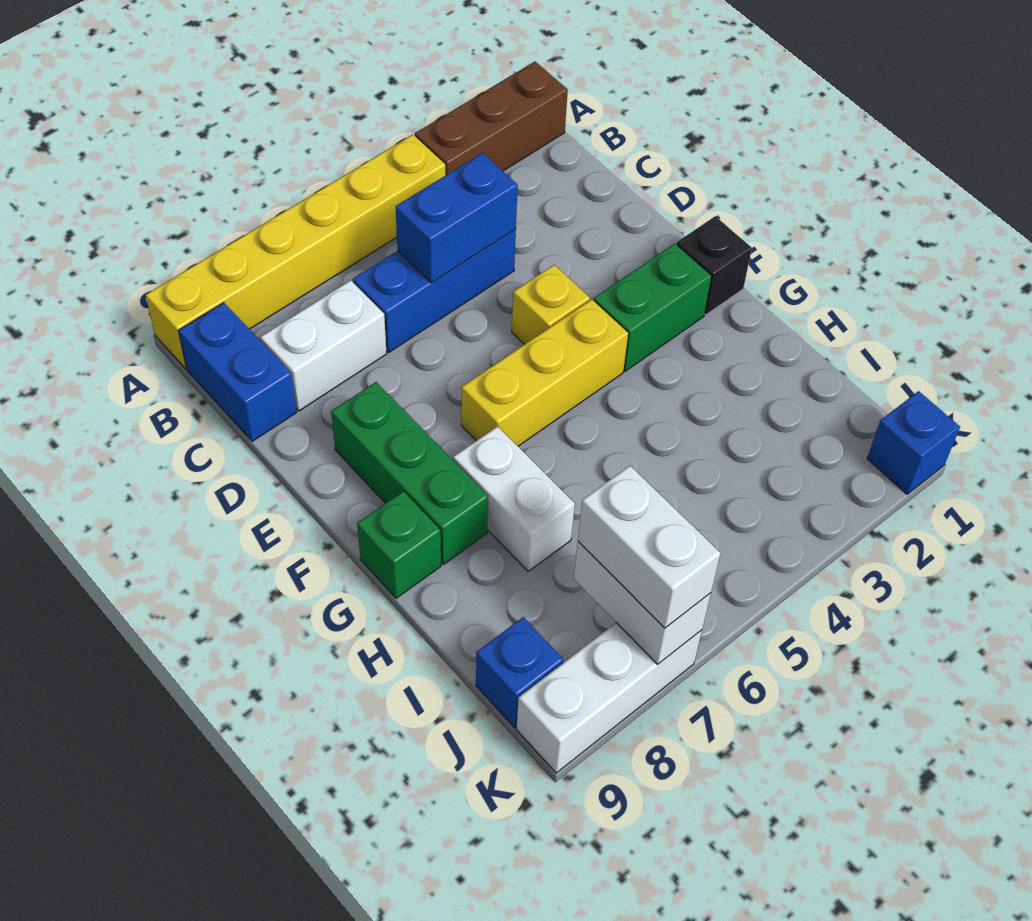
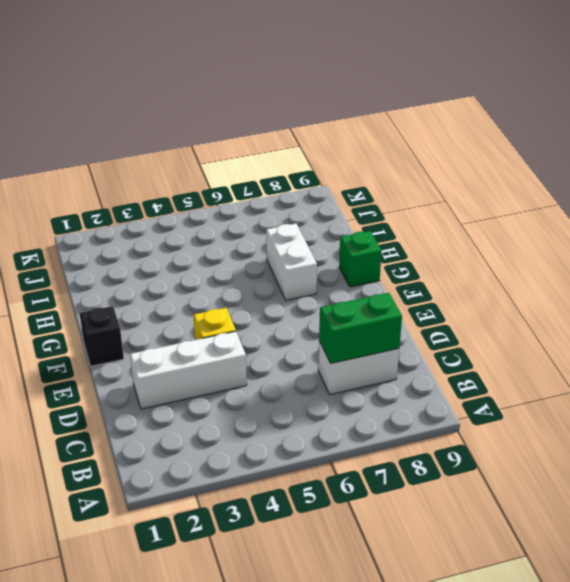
green brick C7:C8 level 2 -> green brick F2:F3 level 1
white brick D2:D4 level 1 -> white brick K7:K9 level 1
none -> brown brick A1:A3 level 1
none -> yellow brick A4:A9 level 1
none -> blue brick B9:C9 level 1

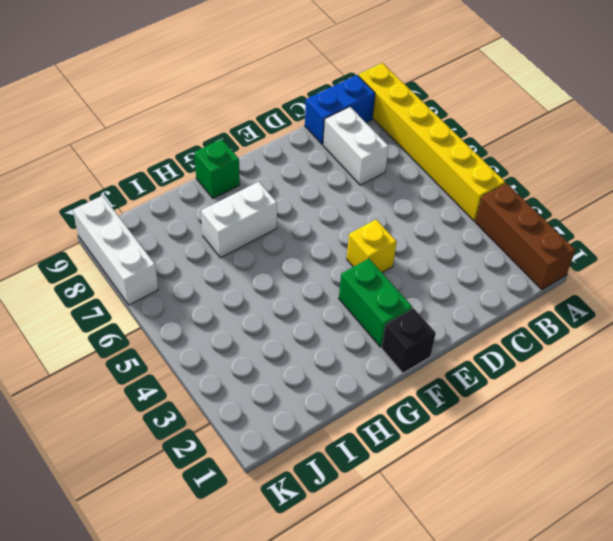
none -> blue brick C4:C6 level 1
none -> green brick E8:G8 level 1
none -> yellow brick F4:F6 level 1

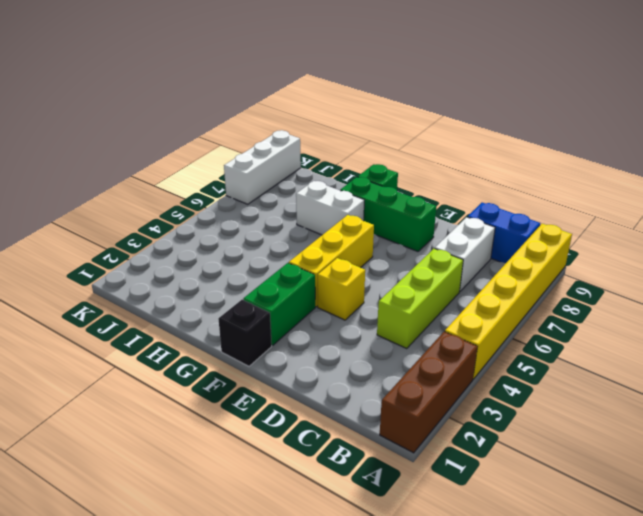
lime brick C4:C6 level 1 -> blue brick C4:C6 level 1
none -> blue brick J9 level 1
none -> blue brick K1 level 1
none -> blue brick C4:C5 level 2

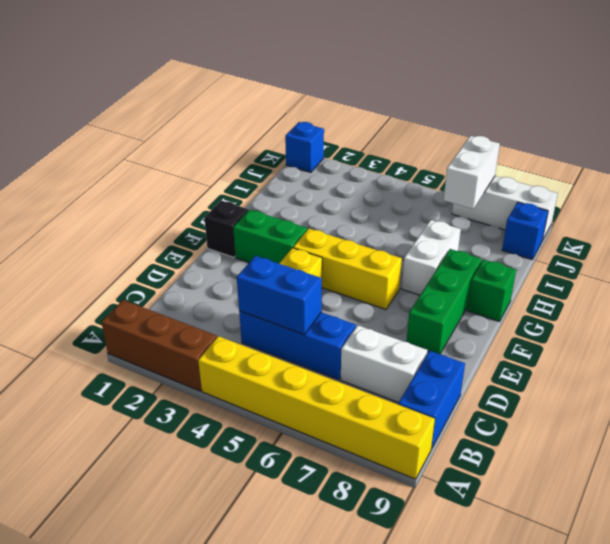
none -> white brick J7:K7 level 3

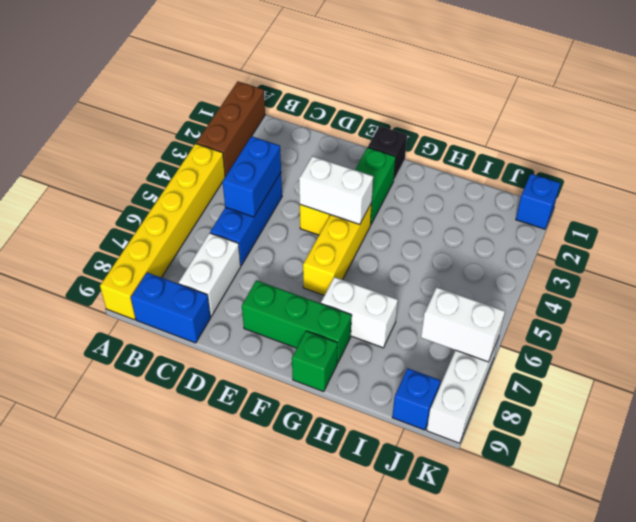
white brick E4:F4 level 2 -> white brick J7:K7 level 3

